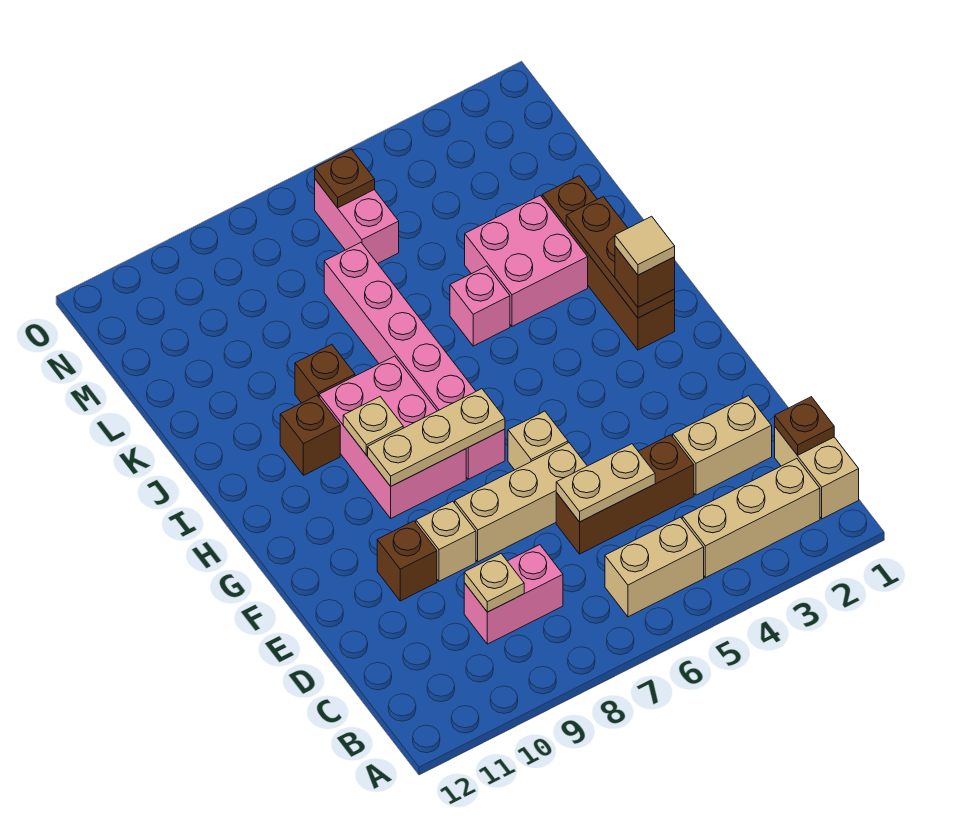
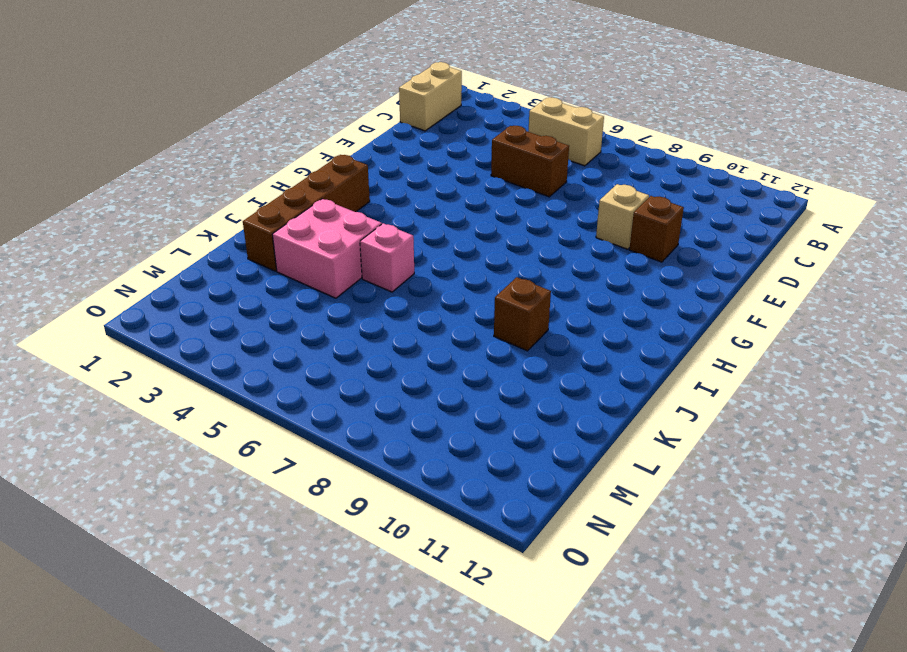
brown brick D5:D6 level 1 -> brown brick D4:D6 level 1
none -> tan brick B2:B4 level 1
none -> pink brick C8:C9 level 1
none -> tan brick D2:D3 level 1

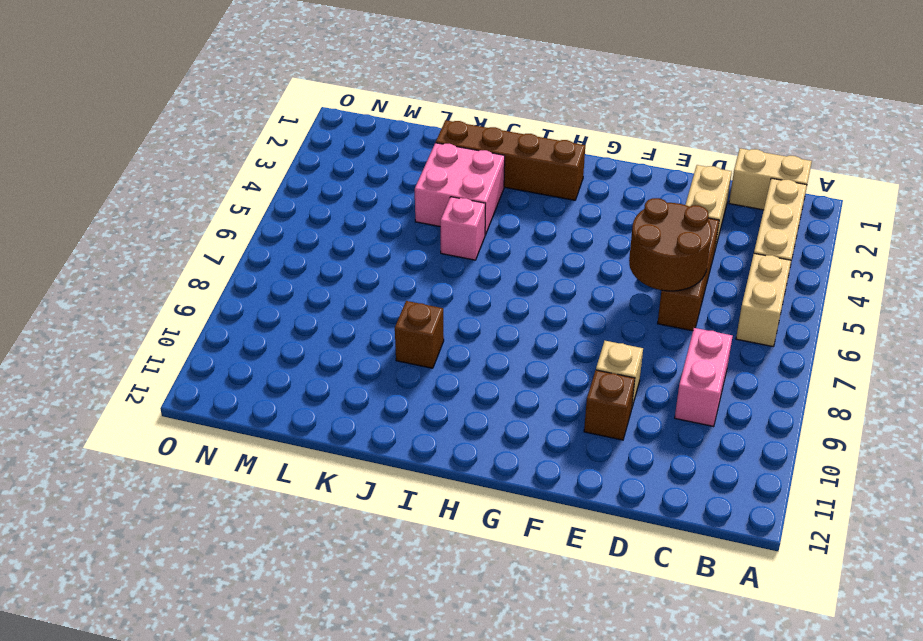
brown round brick D5:E6 level 2 -> tan plate D5:D6 level 2
none -> tan brick E6:E8 level 1
none -> tan brick F6 level 1
none -> pink brick G7:L7 level 1

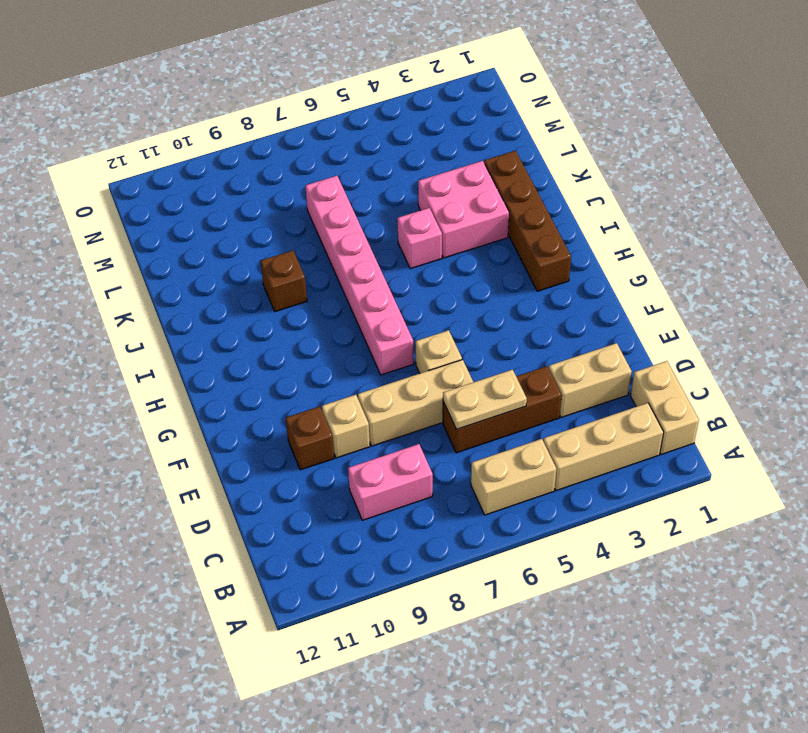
none -> pink brick G8:I9 level 1
none -> brown brick I10 level 1
none -> pink brick M6:N6 level 1

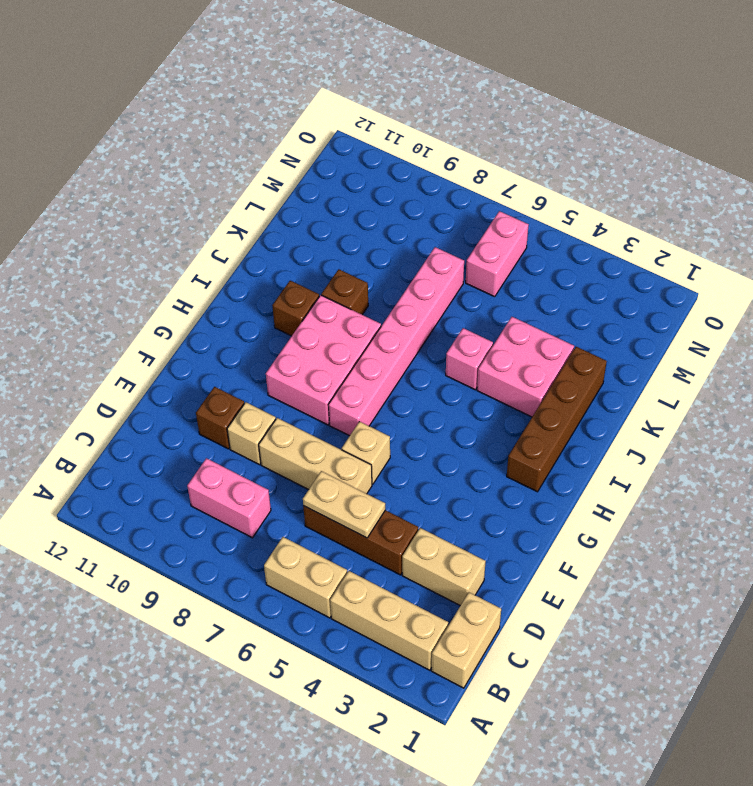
none -> brown plate C1 level 2
none -> tan plate C9 level 2
none -> tan plate G7:G9 level 2

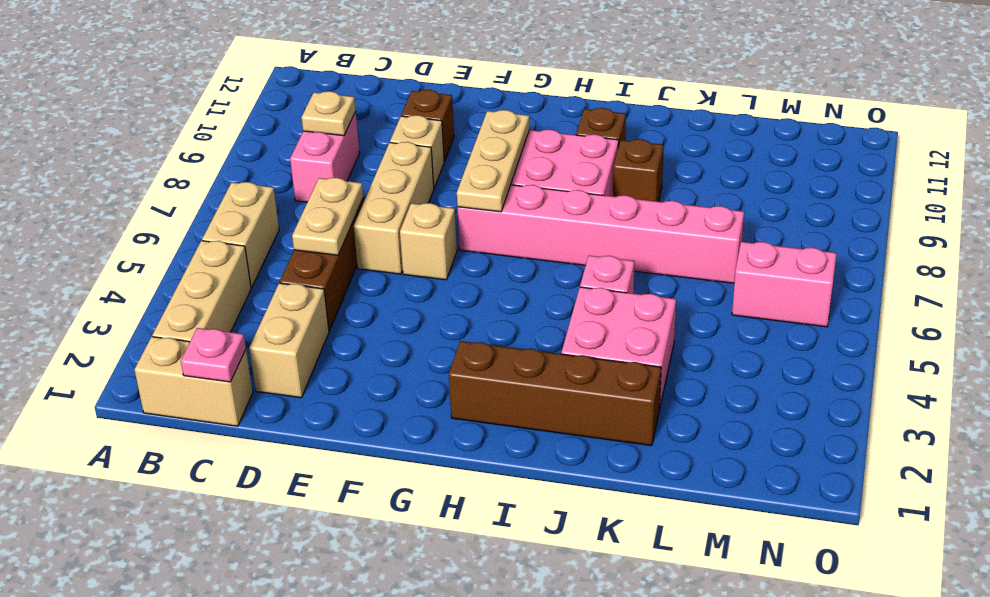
pink plate C1 level 2 -> brown plate C1 level 2
none -> brown plate H2:J2 level 2
none -> tan plate H9 level 2
none -> brown plate N6 level 2

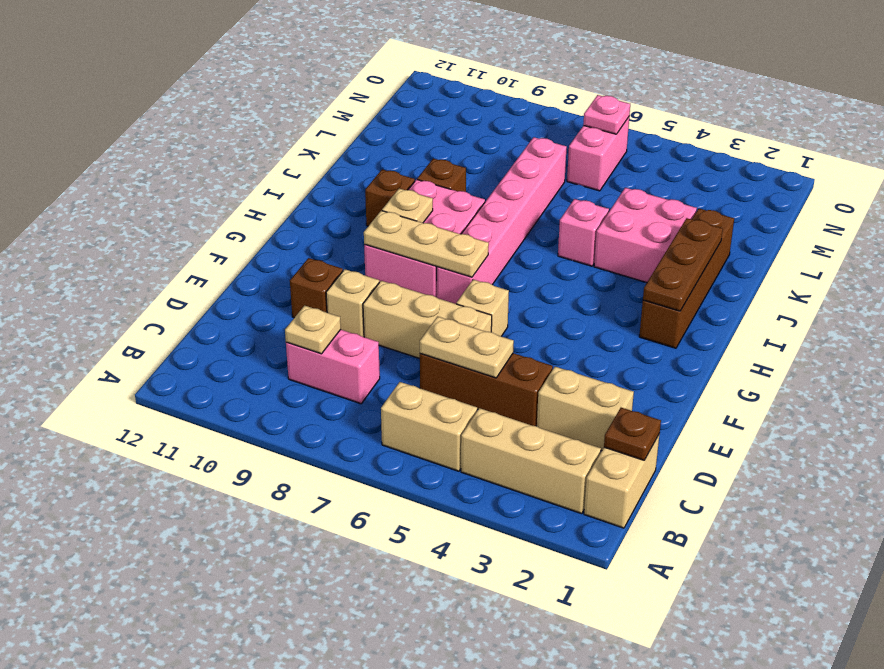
pink plate N6 level 2 -> brown plate N6 level 2
none -> brown brick H2 level 3
none -> tan tile H2 level 4

